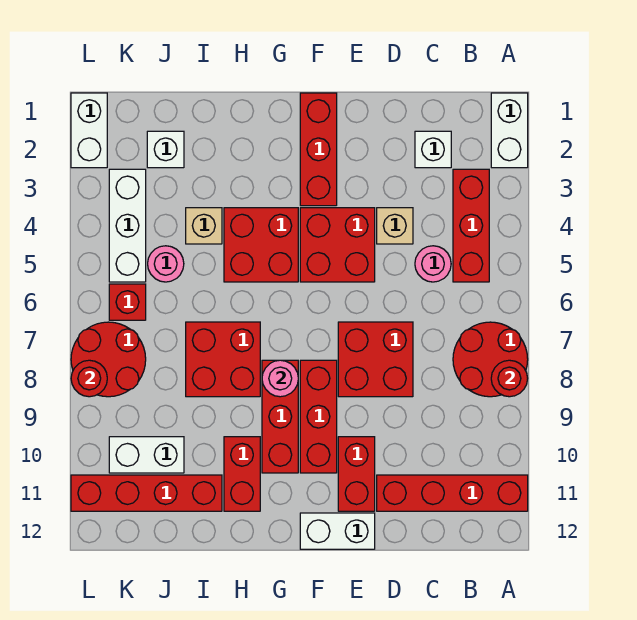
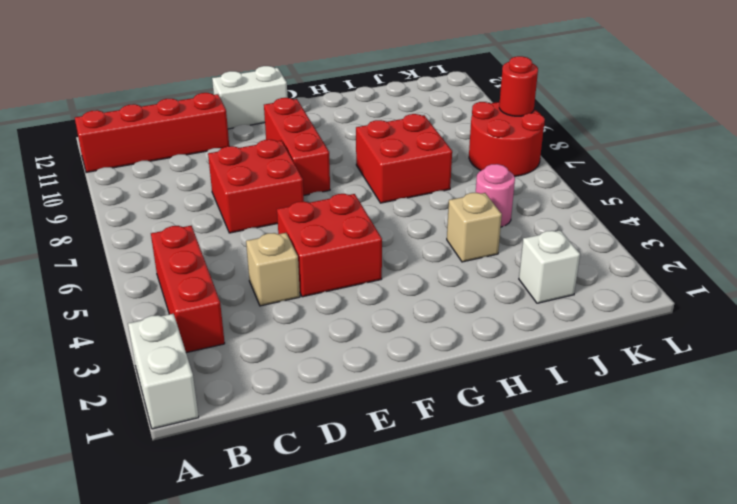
none -> red round brick A7:B8 level 1
none -> white brick C2 level 1
none -> pink round brick C5 level 1

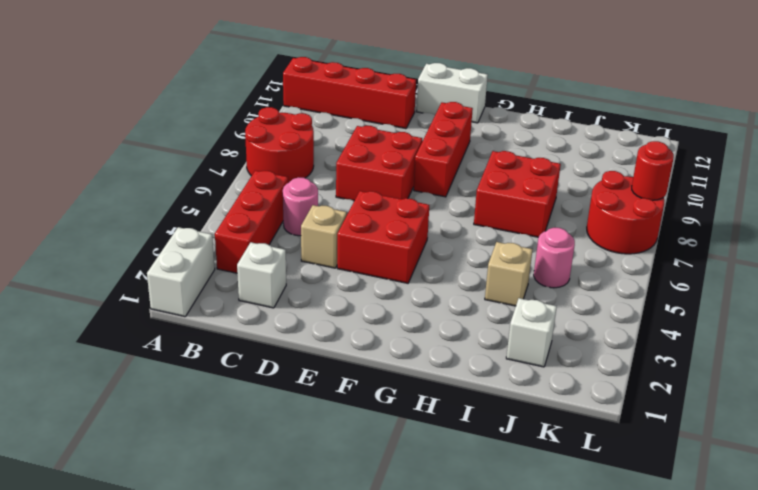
none -> red brick E10:E11 level 1
none -> red brick F1:F3 level 1
none -> red brick G4:H5 level 1

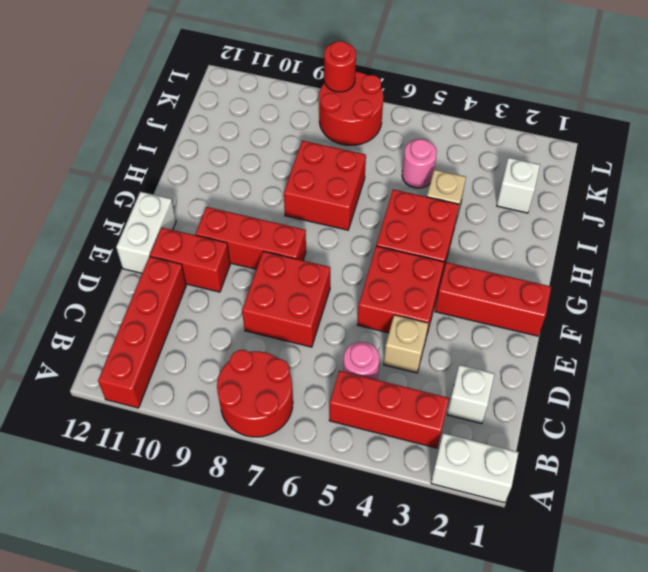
none -> red brick G8:G10 level 1
none -> red brick H10:H11 level 1
none -> red brick I11:L11 level 1

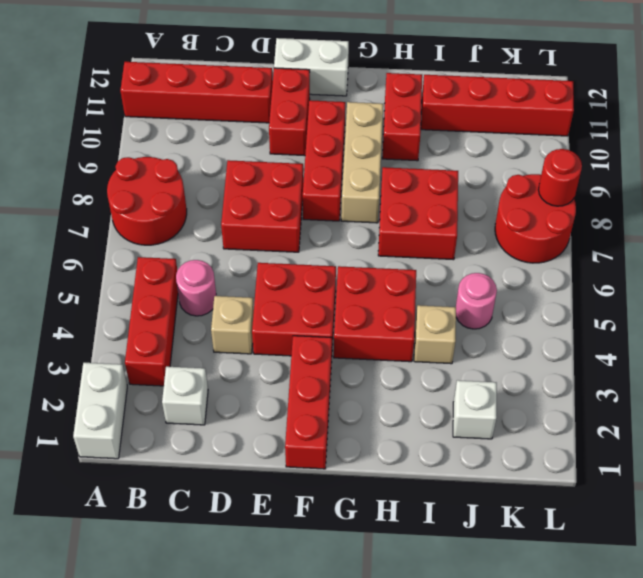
tan brick G8:G10 level 1 -> red brick G8:G10 level 1
none -> white brick J10:K10 level 1
none -> white brick K3:K5 level 1
none -> red brick K6 level 1

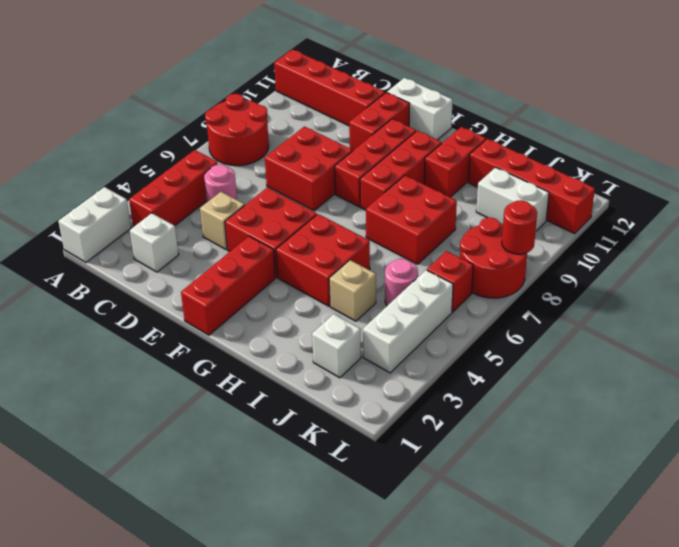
none -> white brick L1:L2 level 1
none -> red round brick A8 level 2
none -> pink round brick G8 level 2

